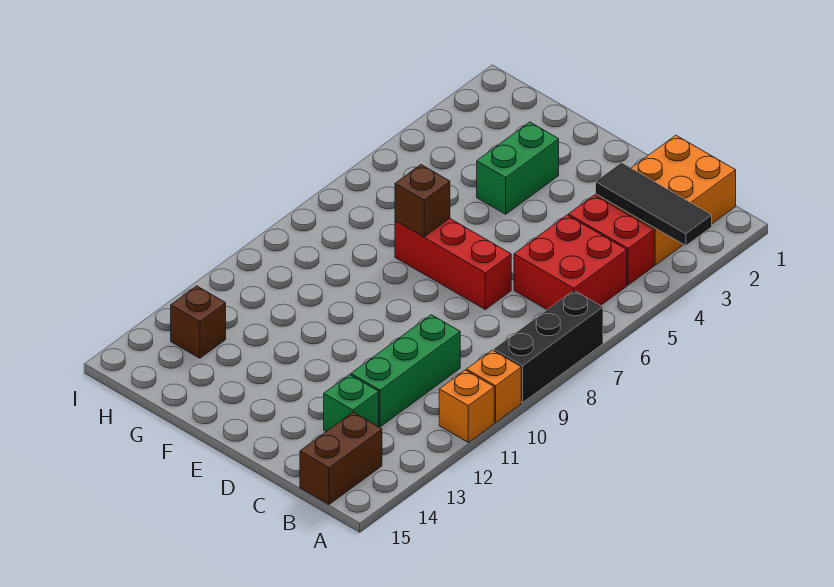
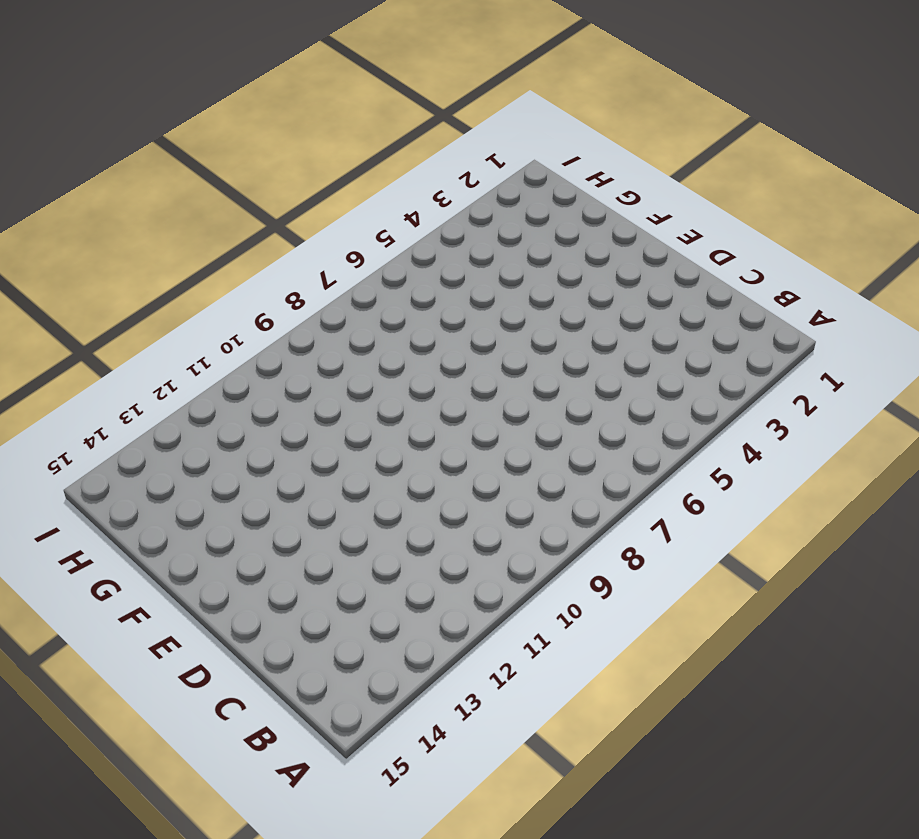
none -> black brick A7:A9 level 1
none -> orange brick A10 level 1
none -> orange brick A11 level 1

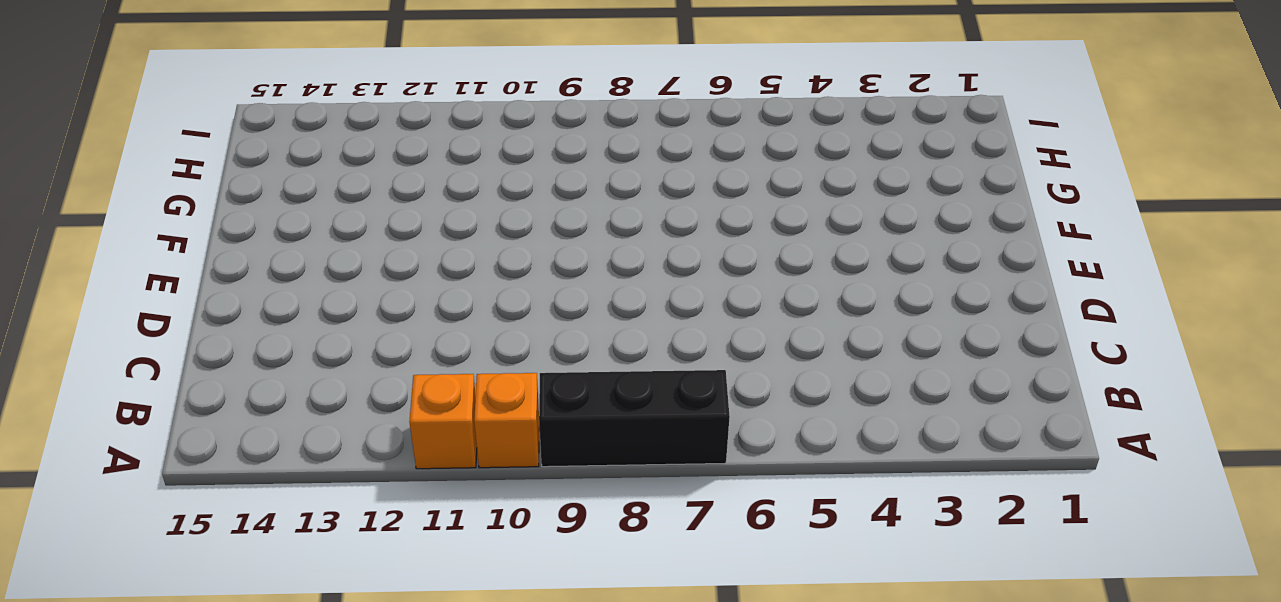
none -> orange brick B1:C3 level 1
none -> red brick B4:C4 level 1
none -> red brick B5:C6 level 1

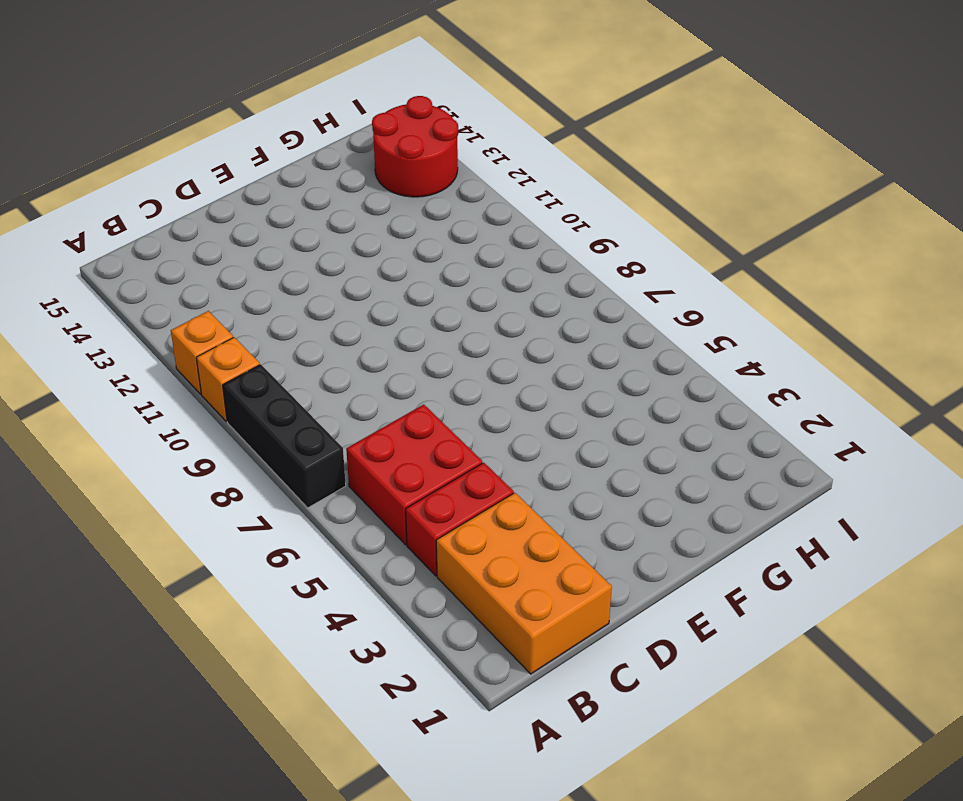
red round brick H13:I14 level 1 -> brown brick H13 level 1
none -> brown brick B14:B15 level 1
none -> green brick C10:C12 level 1
none -> green brick C13 level 1

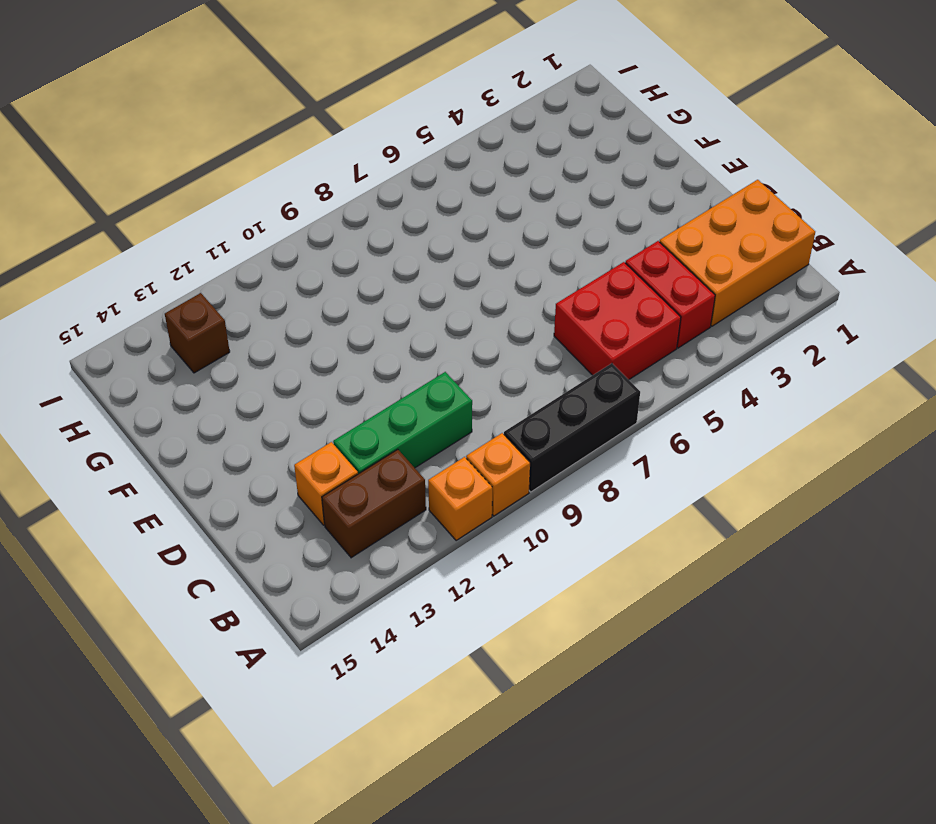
brown brick B12:B13 level 1 -> brown brick B14:B15 level 1
orange brick C13 level 1 -> green brick C13 level 1
none -> red brick D7:F7 level 1
none -> green brick F3:F4 level 1
none -> black tile A3:C3 level 2

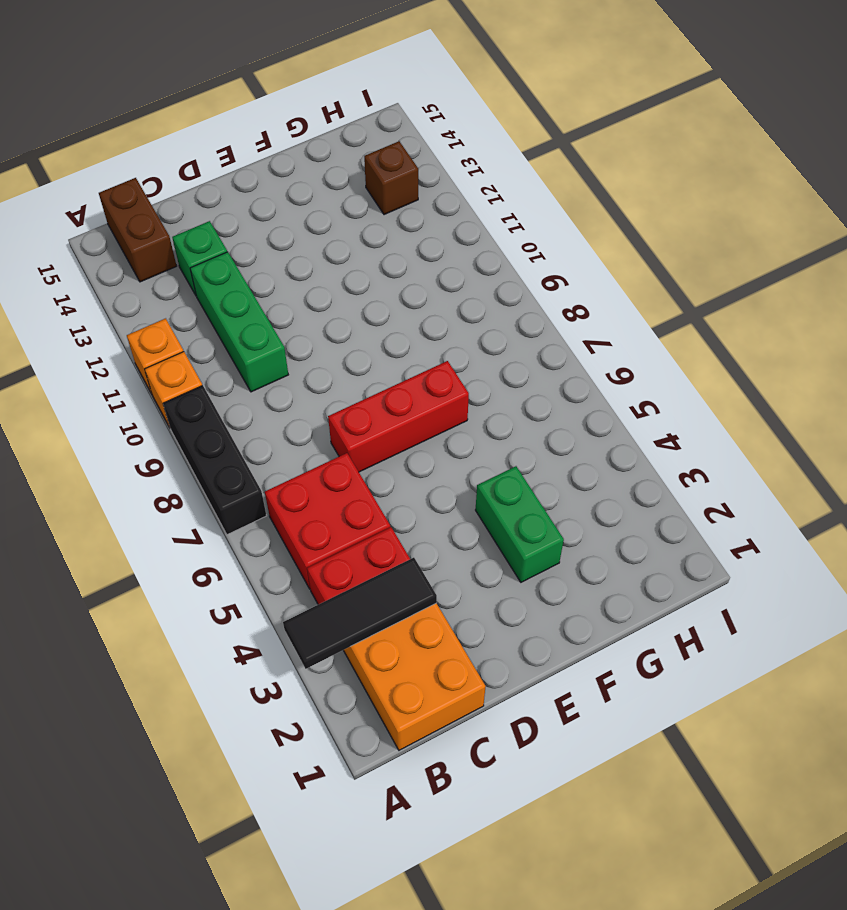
none -> brown brick F7 level 2

